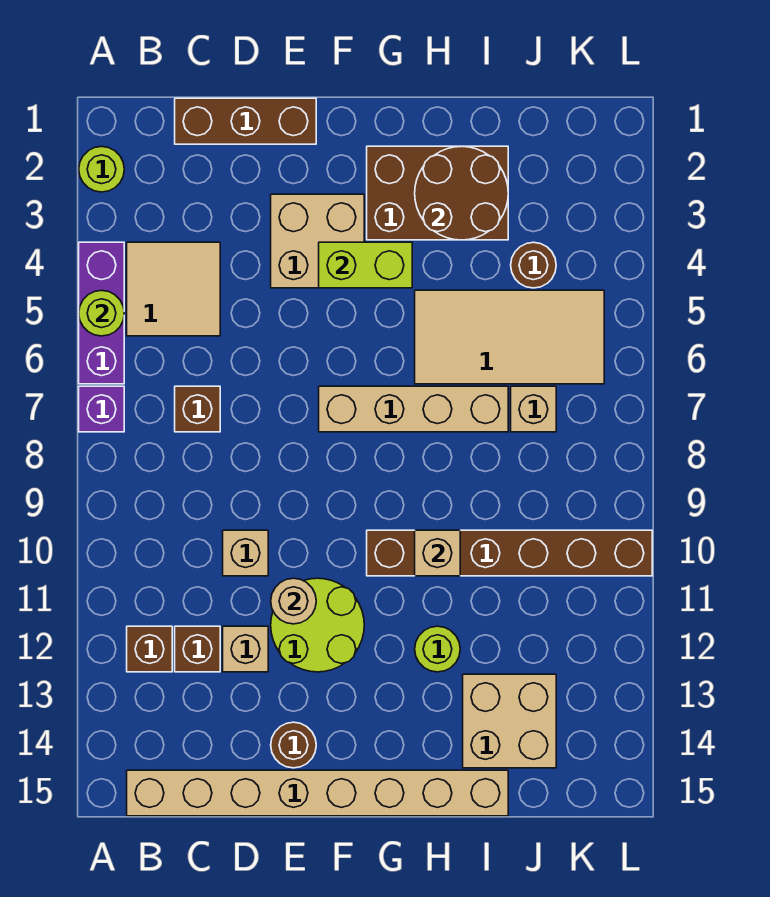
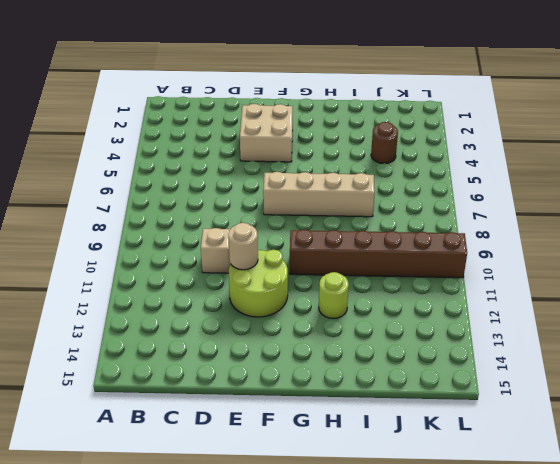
none -> lime round brick A2 level 1
none -> purple brick A4:A6 level 1
none -> purple brick A7 level 1

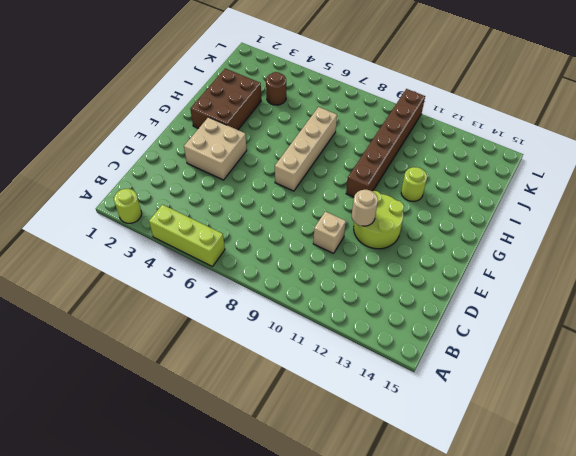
lime brick A4:A6 level 1 -> purple brick A4:A6 level 1
none -> purple brick A7 level 1
none -> tan tile B4:C5 level 1
none -> brown brick B12 level 1

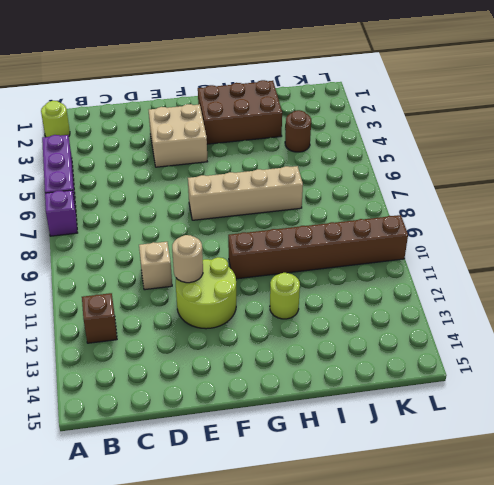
none -> tan tile B4:C5 level 1
none -> tan brick B15:I15 level 1
none -> brown brick C1:E1 level 1

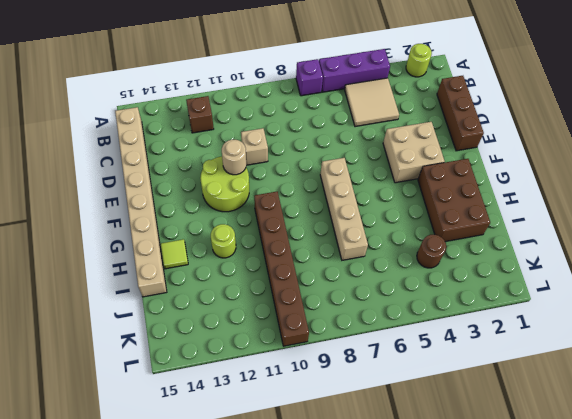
lime tile H14 level 1 -> none
none -> brown brick C7 level 1
none -> brown brick C12 level 1
none -> tan brick D12 level 1

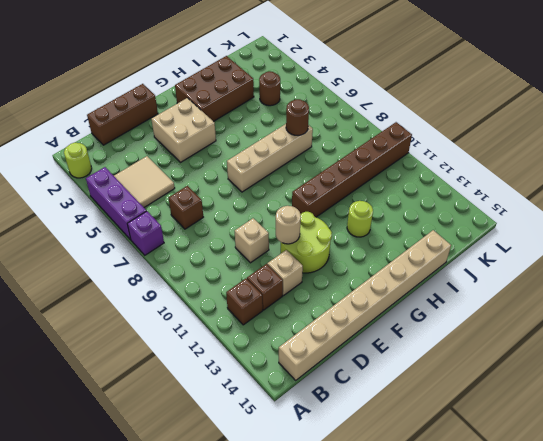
brown round brick I7 level 2 -> brown round brick E14 level 1
none -> tan tile H5:K6 level 1
none -> tan brick I13:J14 level 1
none -> tan brick J7 level 1

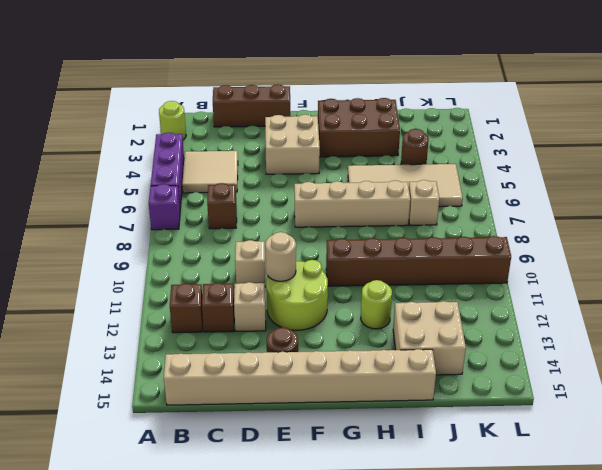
none -> lime round brick A5 level 2
none -> lime brick F4:G4 level 2
none -> brown round brick H2:I3 level 2

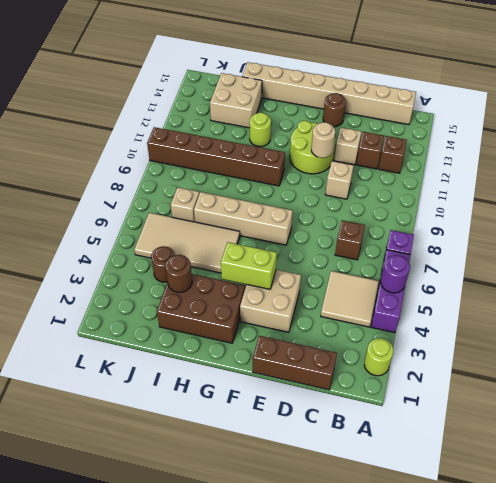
purple round brick A5 level 2 -> lime round brick A5 level 2
brown round brick I3 level 2 -> brown round brick H2:I3 level 2
none -> tan brick H10 level 2

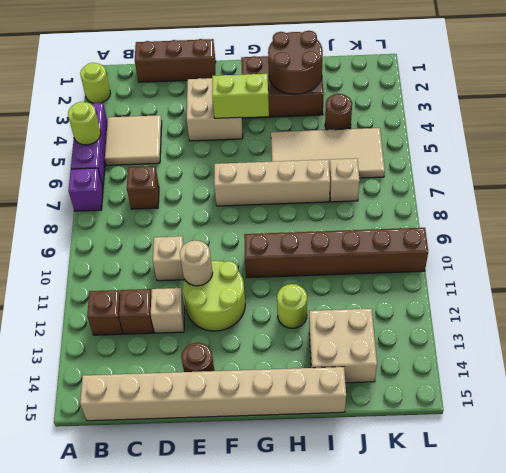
none -> tan brick H10 level 2

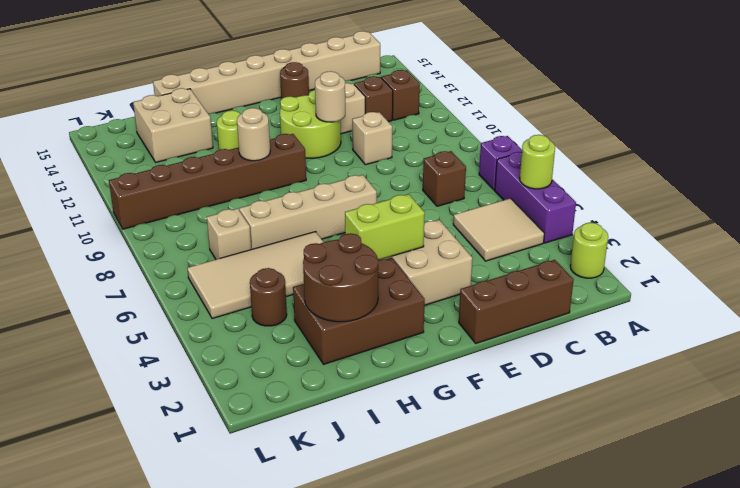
tan round brick H10 level 2 -> tan brick H10 level 2

